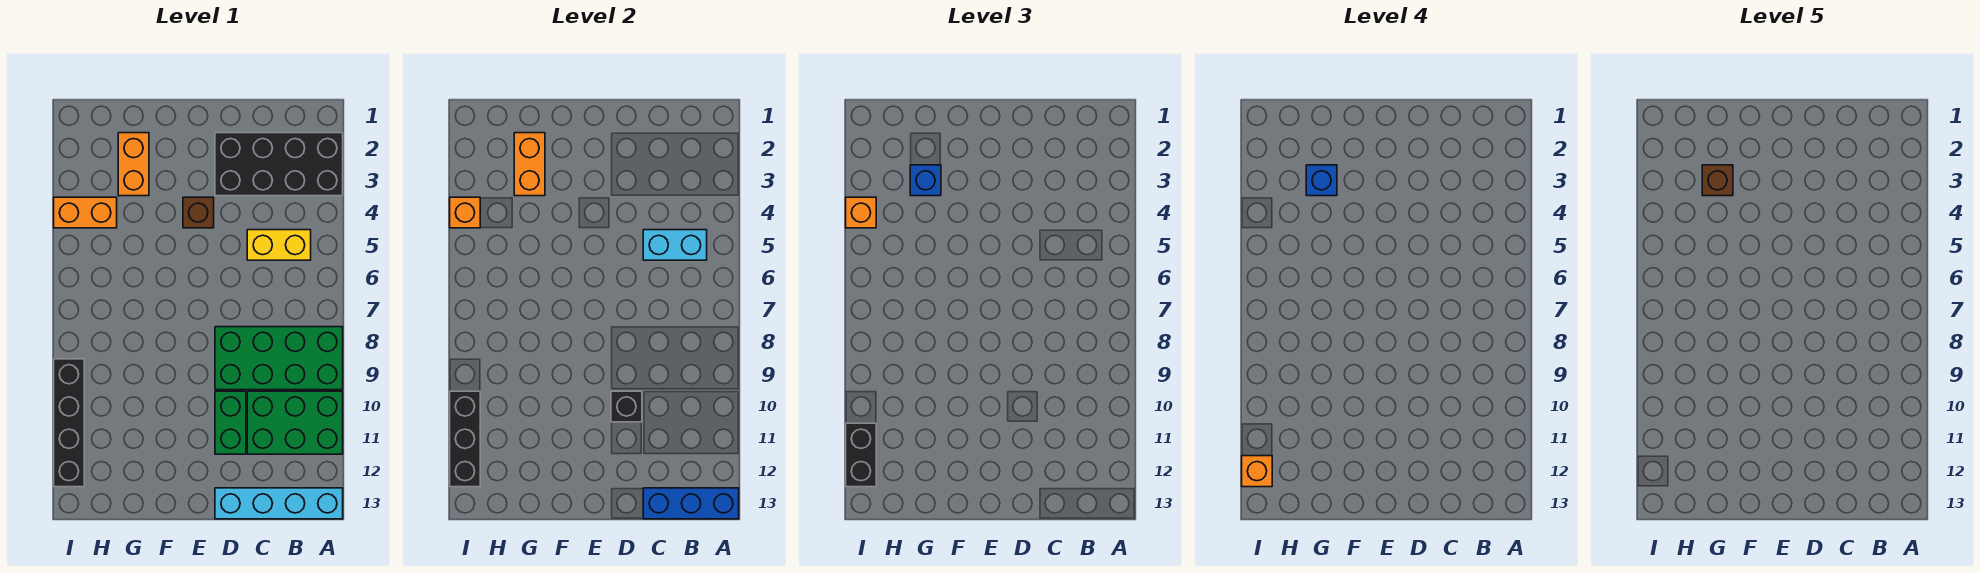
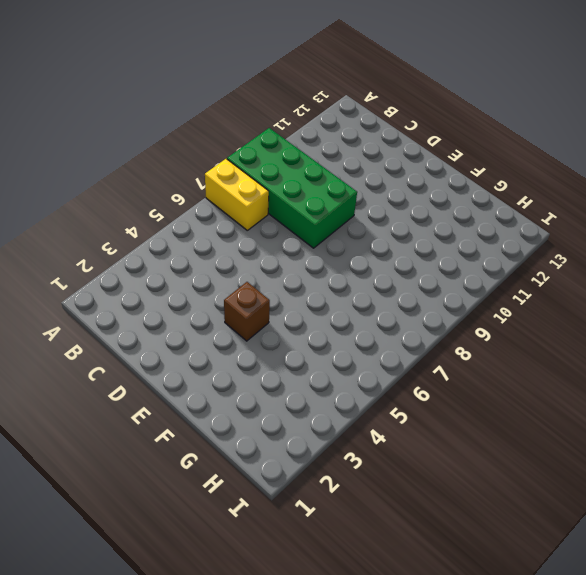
yellow brick A7:B7 level 1 -> yellow brick B5:C5 level 1
none -> black brick A2:D3 level 1
none -> green brick A10:C11 level 1
none -> cyan brick A13:D13 level 1

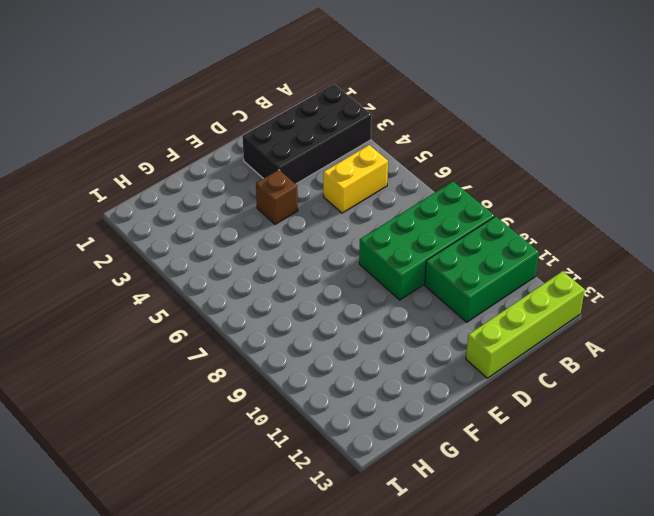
lime brick A13:D13 level 1 -> cyan brick A13:D13 level 1
none -> green brick D10:D11 level 1
none -> orange brick G2:G3 level 1
none -> orange brick H4:I4 level 1

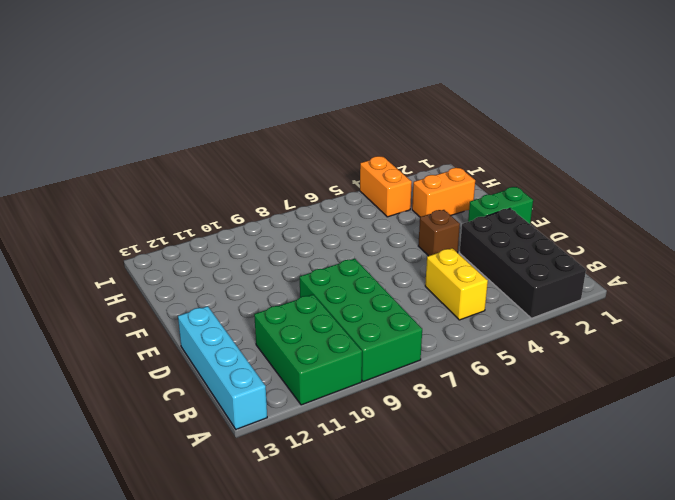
green brick E1:E2 level 1 -> green brick D10:D11 level 1
none -> black brick I9:I12 level 1
none -> blue brick A13:C13 level 2
none -> cyan brick B5:C5 level 2

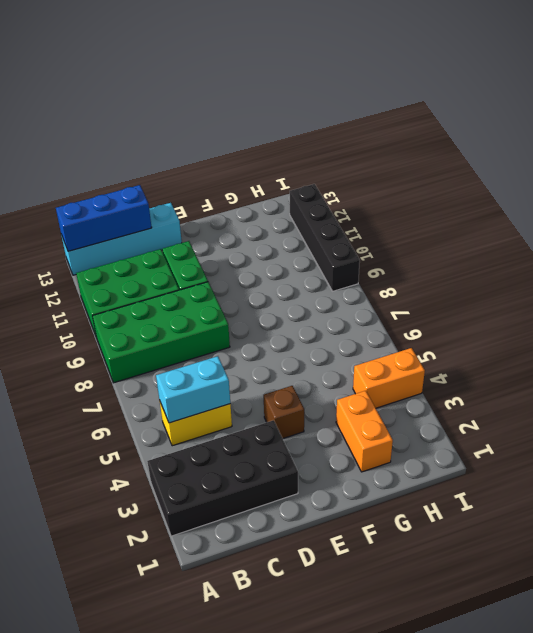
none -> black brick D10 level 2
none -> orange brick G2:G3 level 2
none -> orange brick I4 level 2

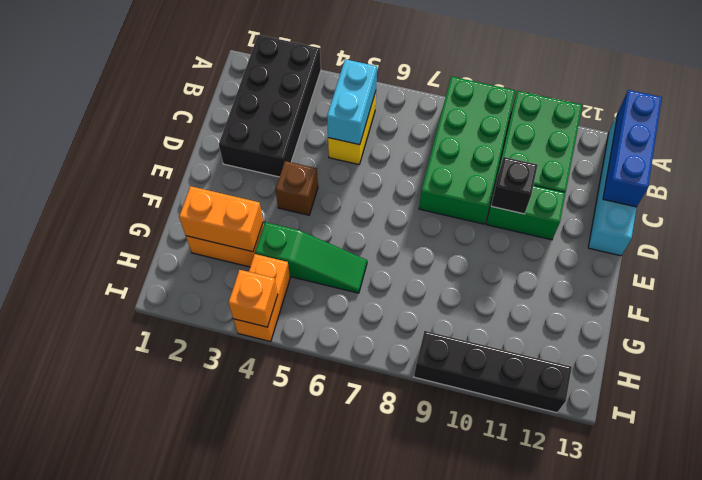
green slope G4:G6 level 1 top 4 -> none
none -> black brick I10:I12 level 2
none -> blue brick G3 level 3
none -> orange brick I4 level 3

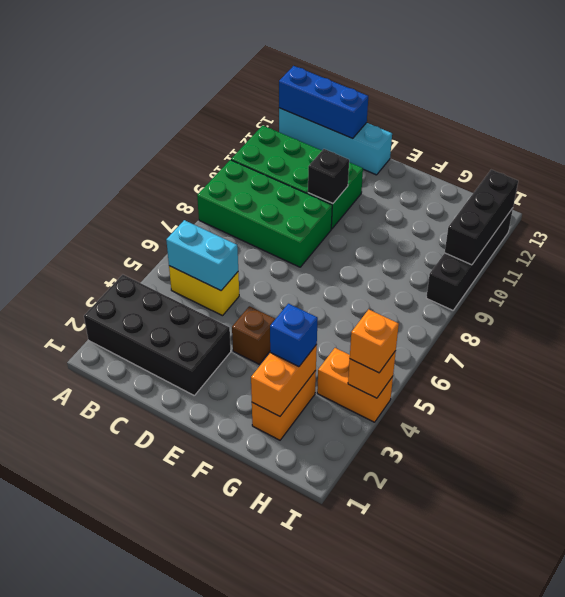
none -> black brick I11:I12 level 3
none -> blue brick G3 level 4
none -> orange brick I12 level 4

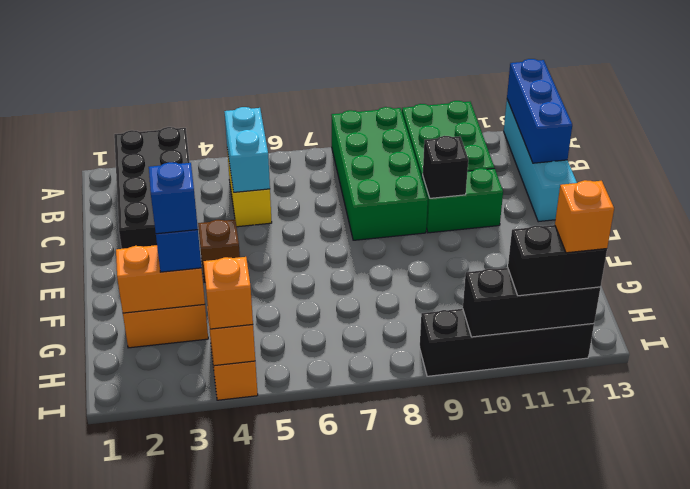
none -> brown brick G3 level 5

